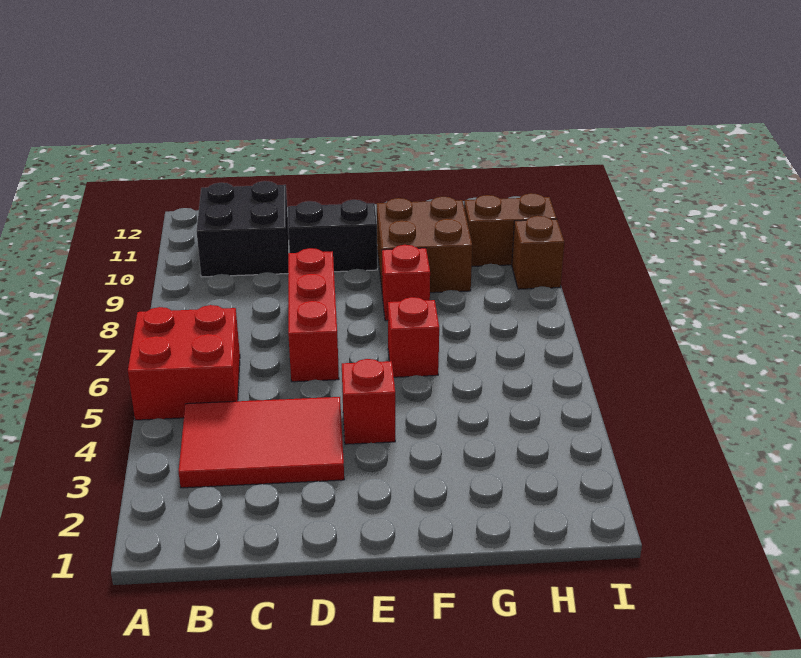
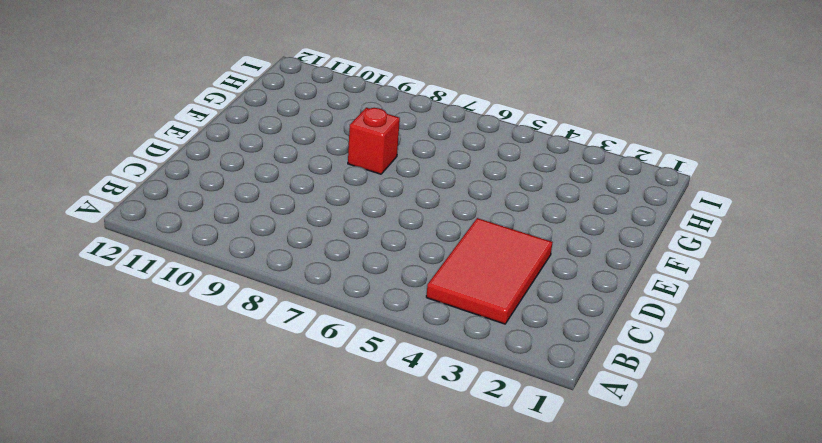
none -> red brick A5:B6 level 1
none -> black brick B10:C11 level 1

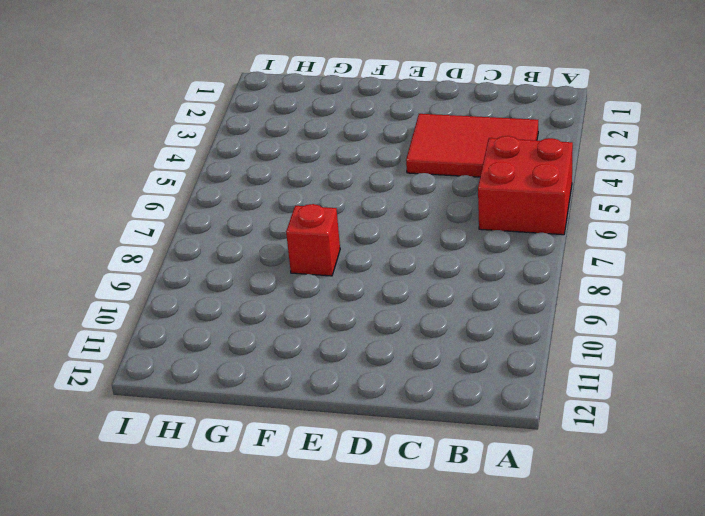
none -> black brick B10:C11 level 1
none -> red brick D6:D8 level 1

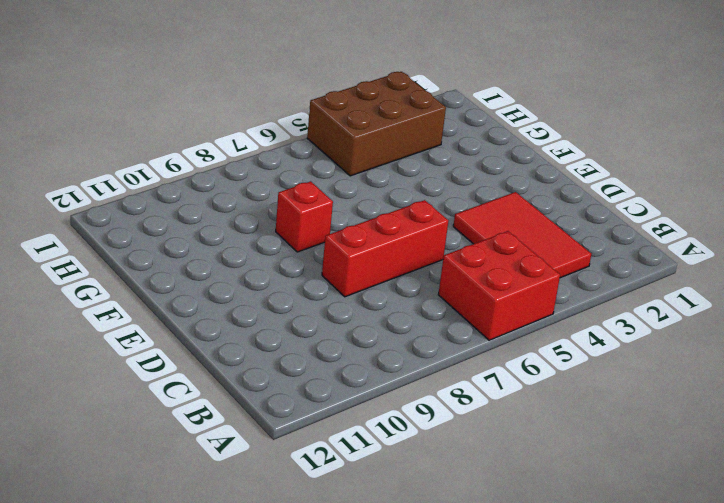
brown brick H3:I5 level 1 -> none
none -> black brick B10:C11 level 1
none -> black brick D10:E10 level 1

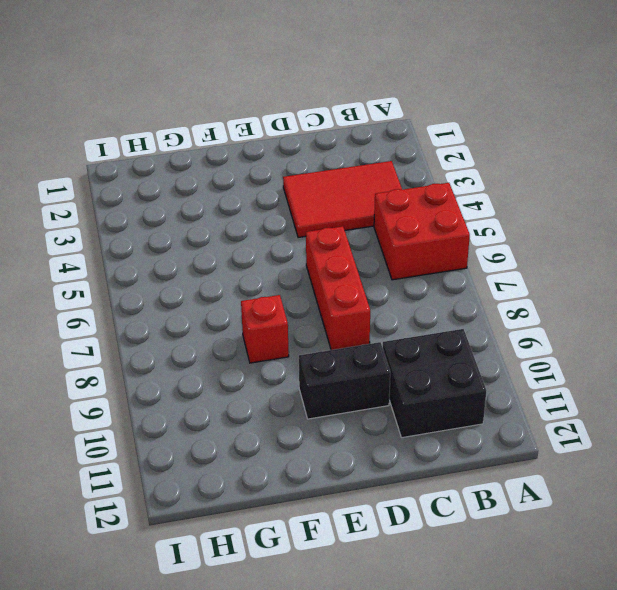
none -> red brick E4 level 1
none -> red brick F6 level 1

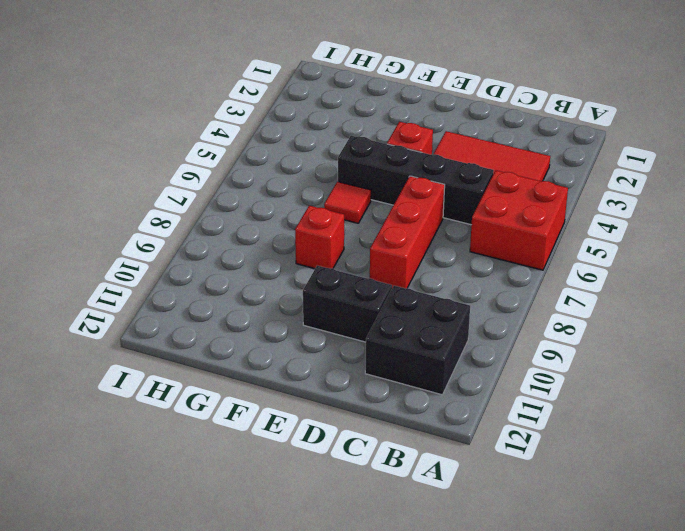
black brick C5:F5 level 1 -> none
red tile F6 level 1 -> red brick F6 level 1
none -> brown brick F9:G10 level 1
none -> brown brick H10:I10 level 1

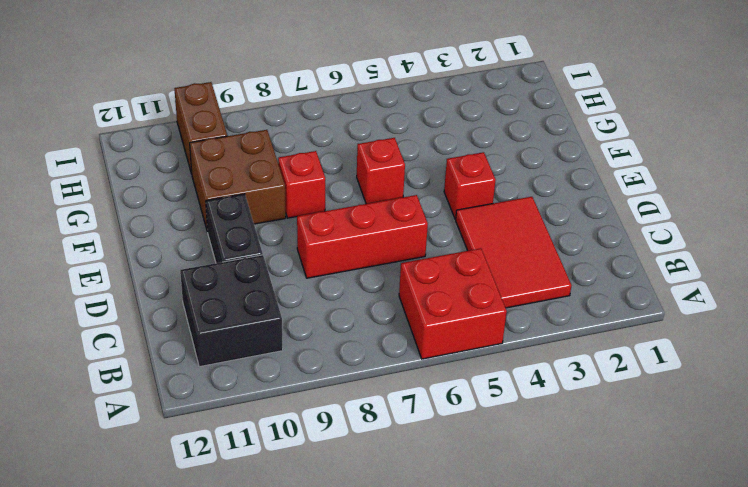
none -> brown brick I9 level 1

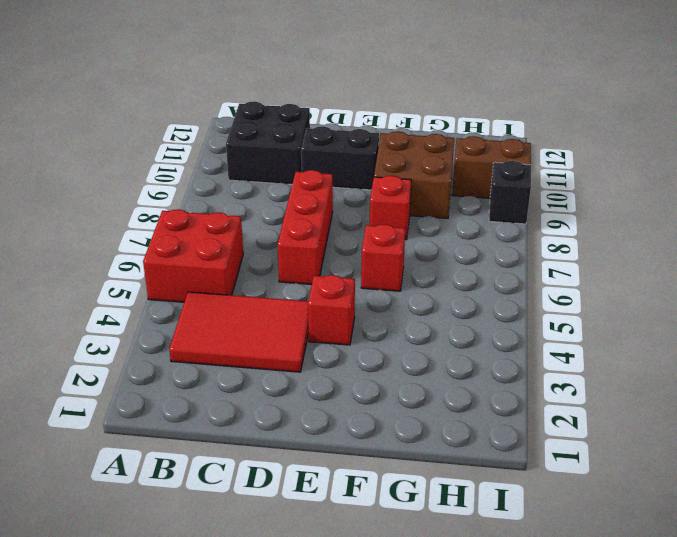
black brick I9 level 1 -> brown brick I9 level 1

